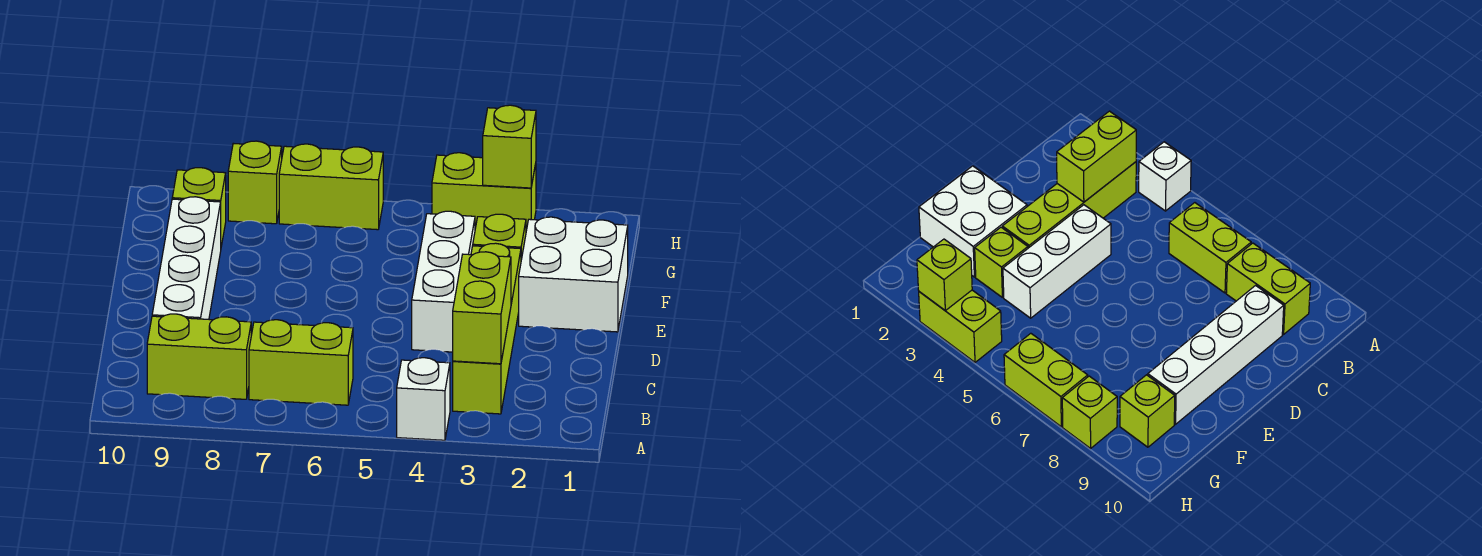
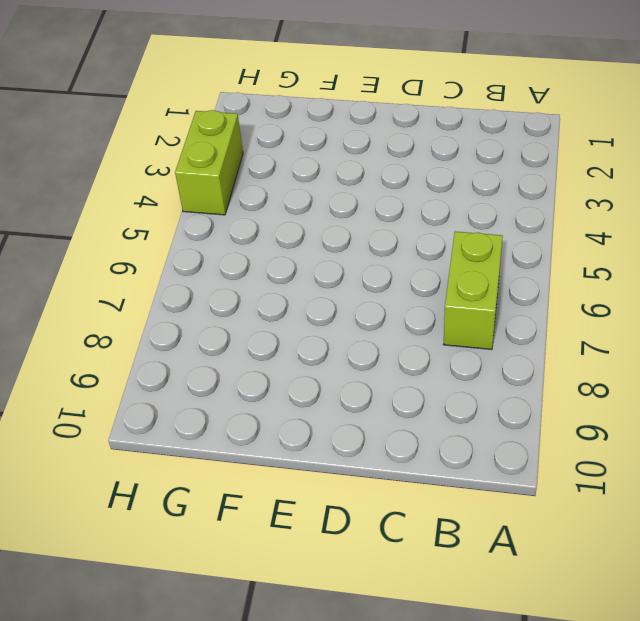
none -> white brick A4 level 1
none -> lime brick B3:E3 level 1
none -> lime brick B8:B9 level 1

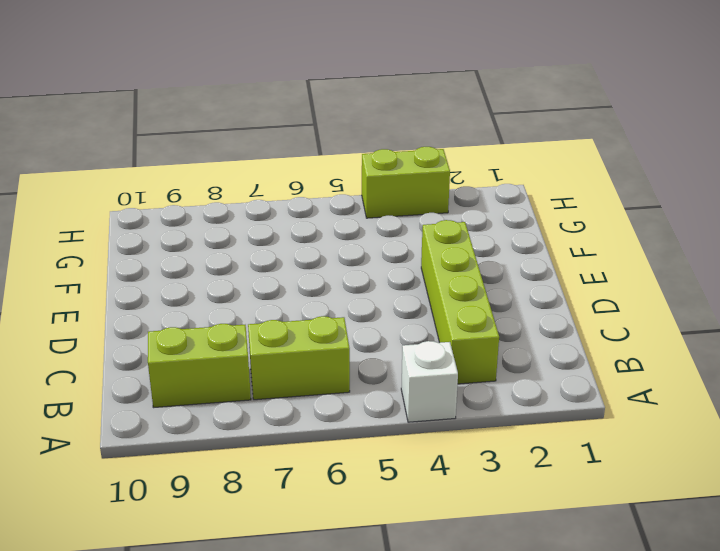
none -> white brick C9:F9 level 1
none -> white brick D4:F4 level 1
none -> white brick E1:F2 level 1

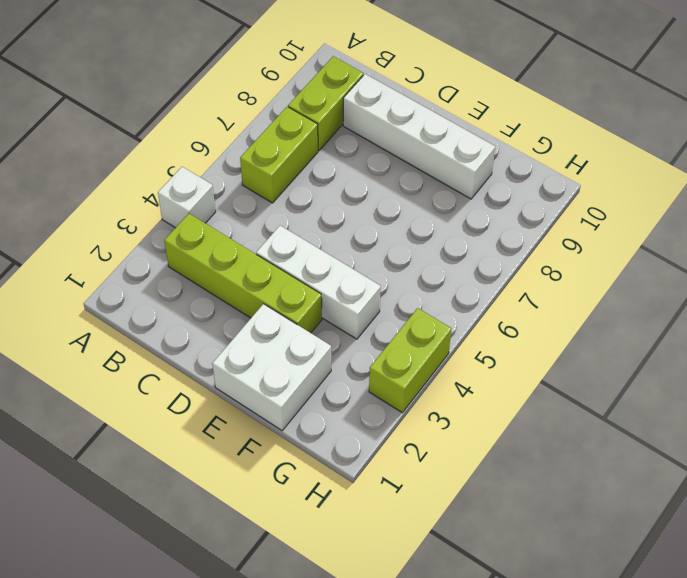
none -> lime brick F3 level 1
none -> lime brick G9 level 1
none -> lime brick H6:H7 level 1

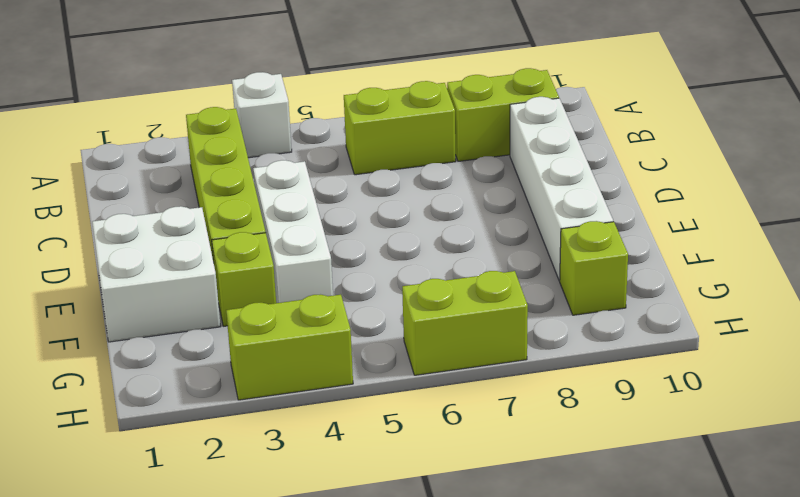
none -> lime brick H8 level 1
none -> lime brick B3:C3 level 2
none -> lime brick H3 level 2

